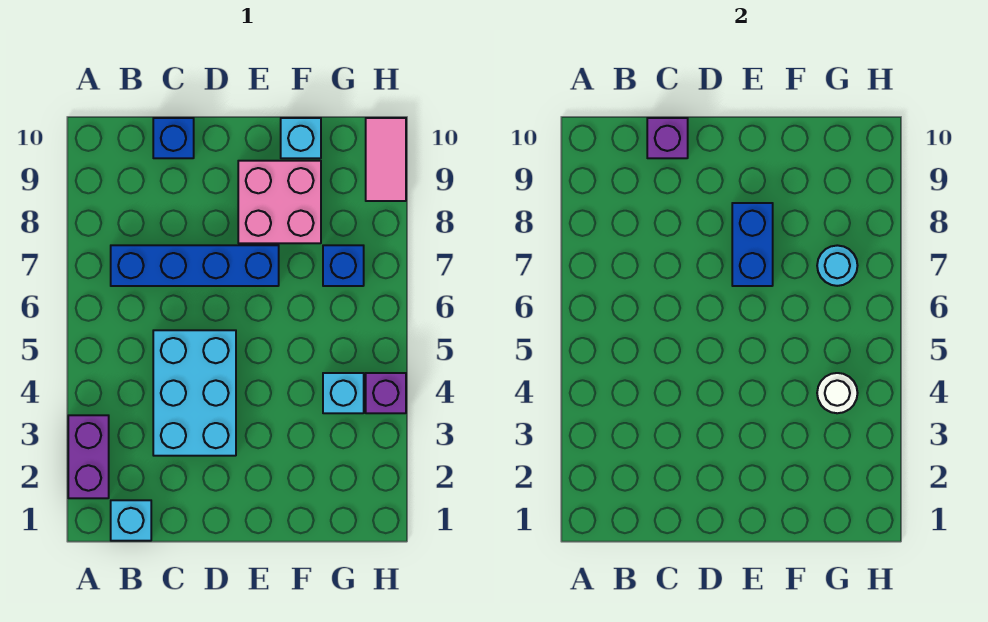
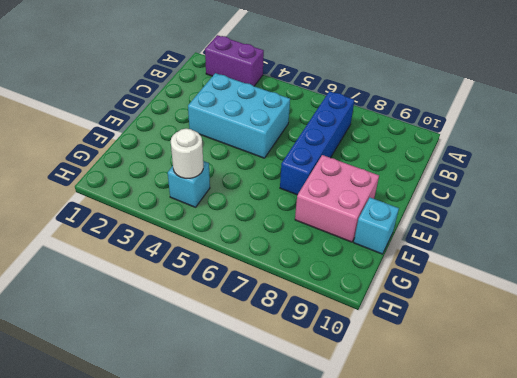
none -> cyan brick B1 level 1
none -> blue brick C10 level 1
none -> blue brick G7 level 1

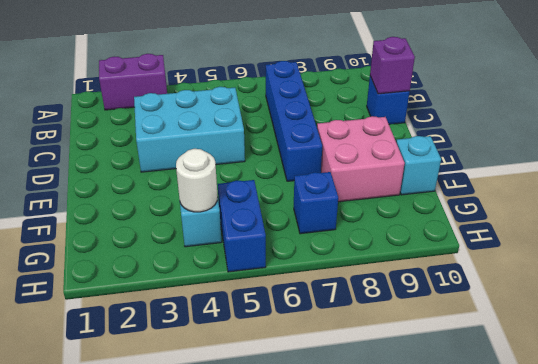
blue brick G5:H5 level 1 -> blue brick E7:E8 level 2
none -> cyan brick B1 level 1
none -> purple brick H4 level 1
none -> pink tile H9:H10 level 1

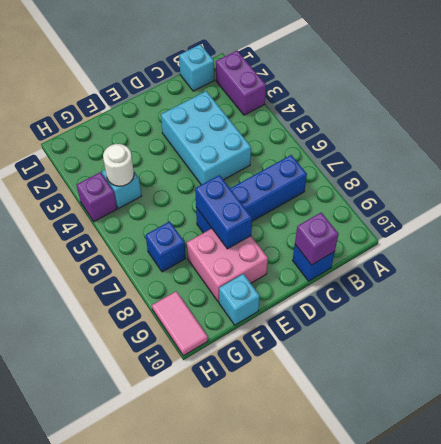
none -> cyan round brick G7 level 2

